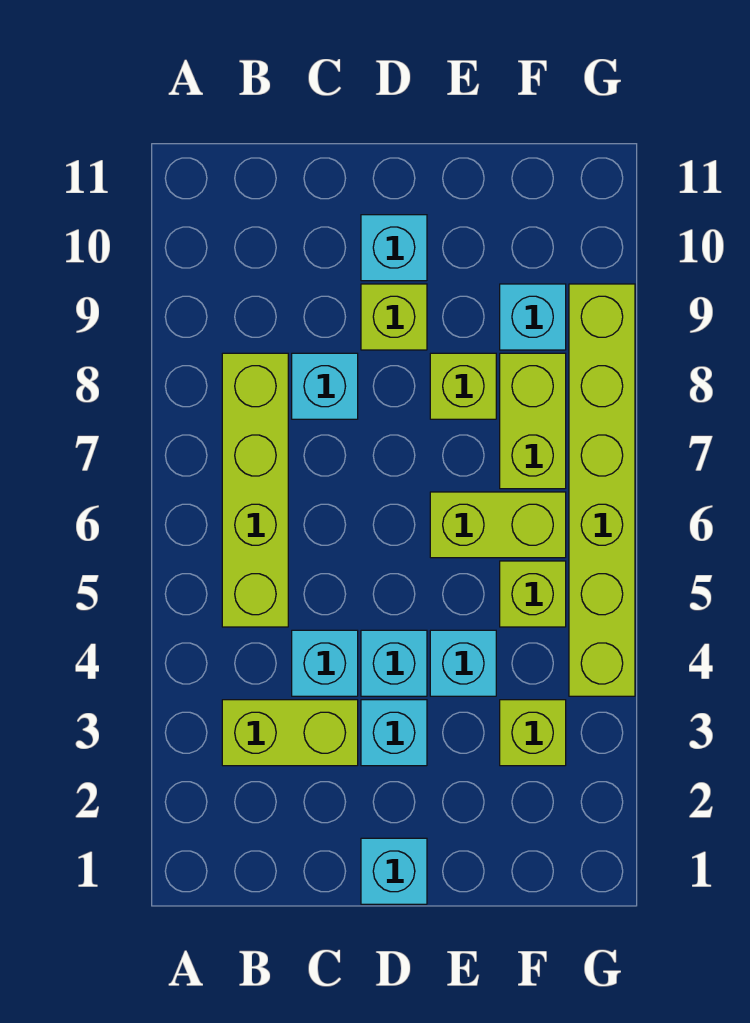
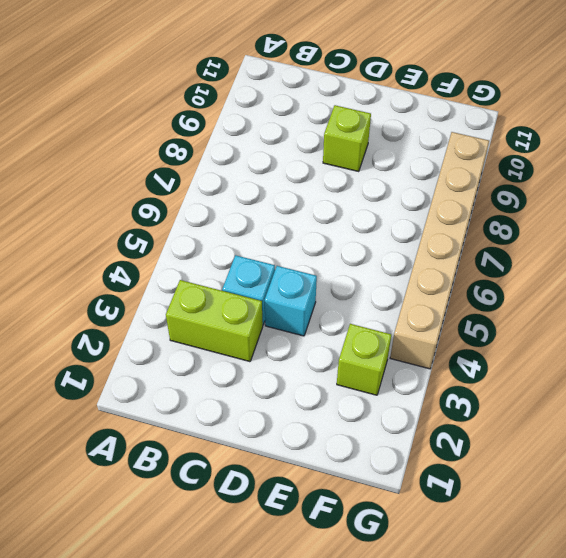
tan brick G4:G9 level 1 -> lime brick G4:G9 level 1
none -> lime brick B5:B8 level 1
none -> cyan brick C8 level 1
none -> cyan brick D1 level 1

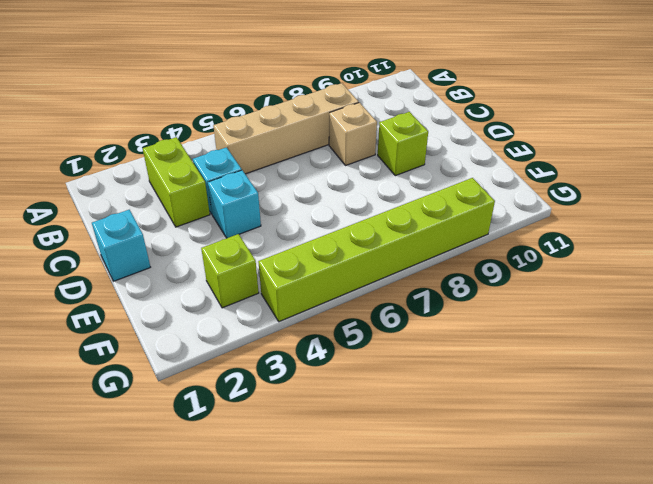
tan brick B5:B8 level 1 -> lime brick B5:B8 level 1
tan brick C8 level 1 -> cyan brick C8 level 1
none -> cyan brick D3 level 1
none -> cyan brick D10 level 1
none -> cyan brick E4 level 1

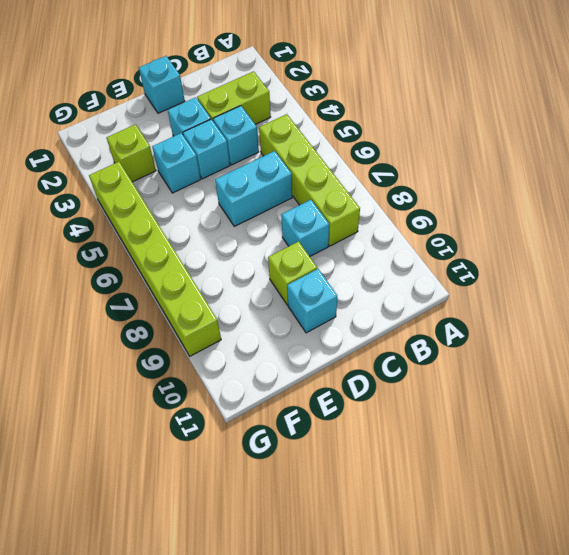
cyan brick C6:D6 level 1 -> none
none -> lime brick E6:F6 level 1
none -> lime brick E8 level 1
none -> lime brick F5 level 1

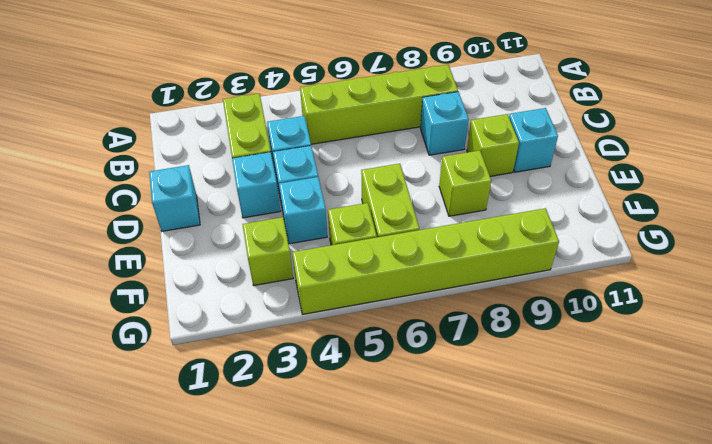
none -> lime brick F7:F8 level 1
none -> cyan brick F9 level 1

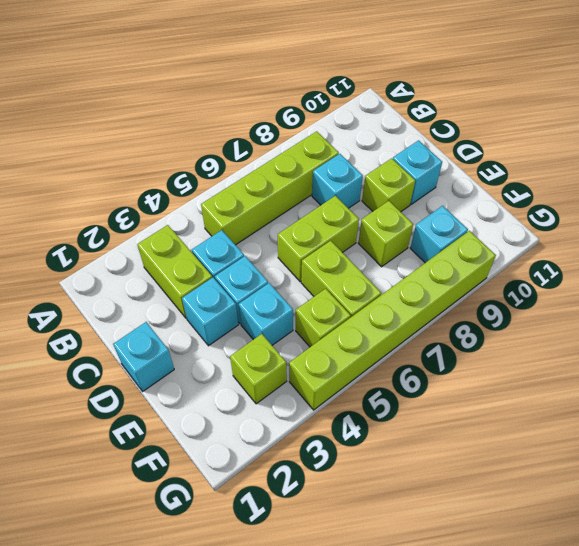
lime brick D6:D7 level 1 -> lime brick F7:F8 level 1

